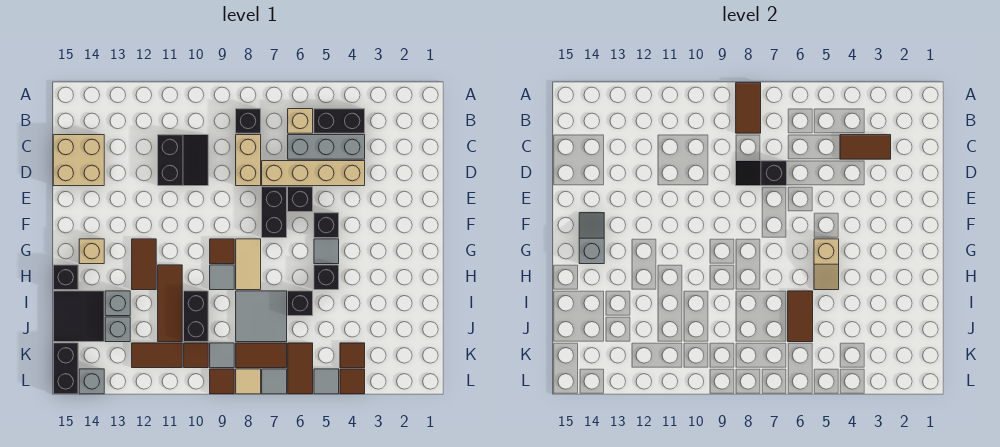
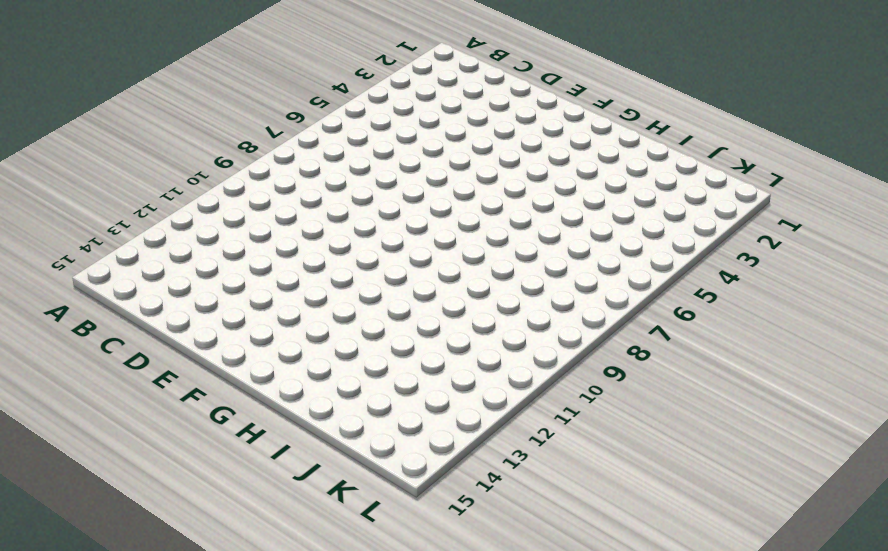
none -> black brick B4:B5 level 1
none -> tan brick B6 level 1
none -> black brick B8 level 1
none -> grey brick C4:C6 level 1

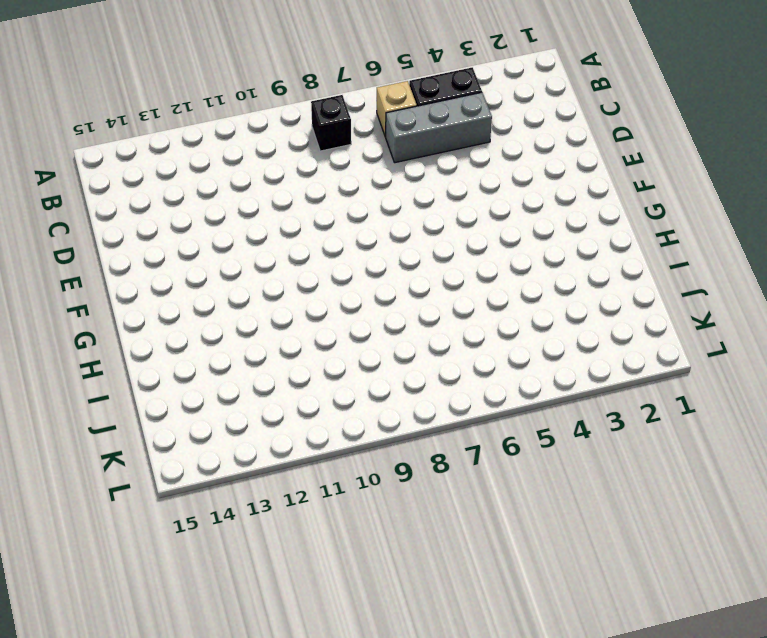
none -> tan brick C8:D8 level 1
none -> black slope C10:D11 level 1 top 11
none -> tan brick C14:D15 level 1
none -> tan brick D4:D7 level 1

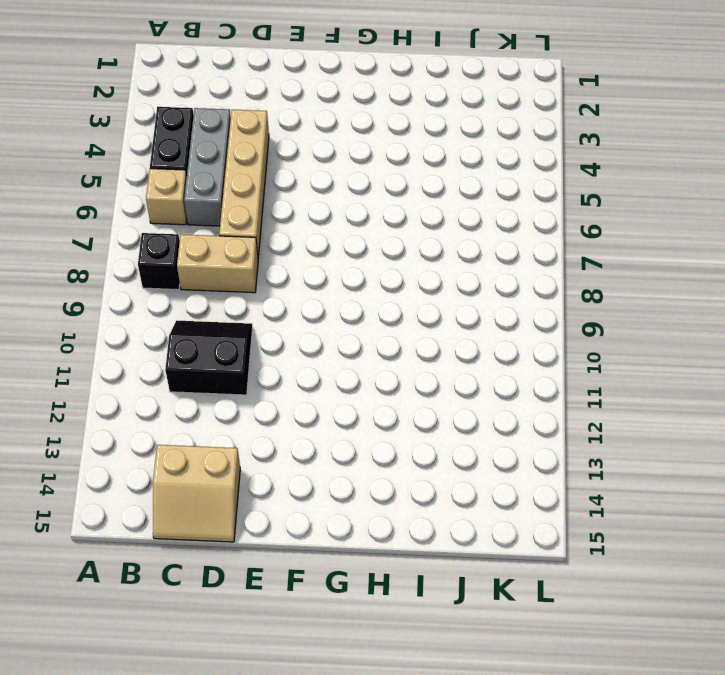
tan slope C14:D15 level 1 top 14 -> tan brick C14:D15 level 1
none -> black brick E6 level 1
none -> black brick E7:F7 level 1
none -> black brick F5 level 1
none -> grey tile G5 level 1

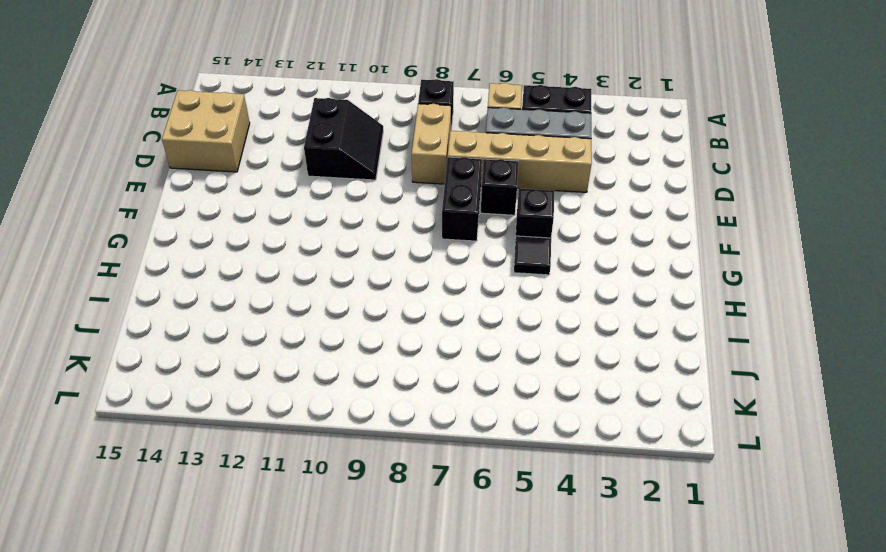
black tile G5 level 1 -> grey tile G5 level 1
none -> tan tile G8:H8 level 1
none -> brown tile G9 level 1
none -> brown tile G12:H12 level 1
none -> tan brick G14 level 1

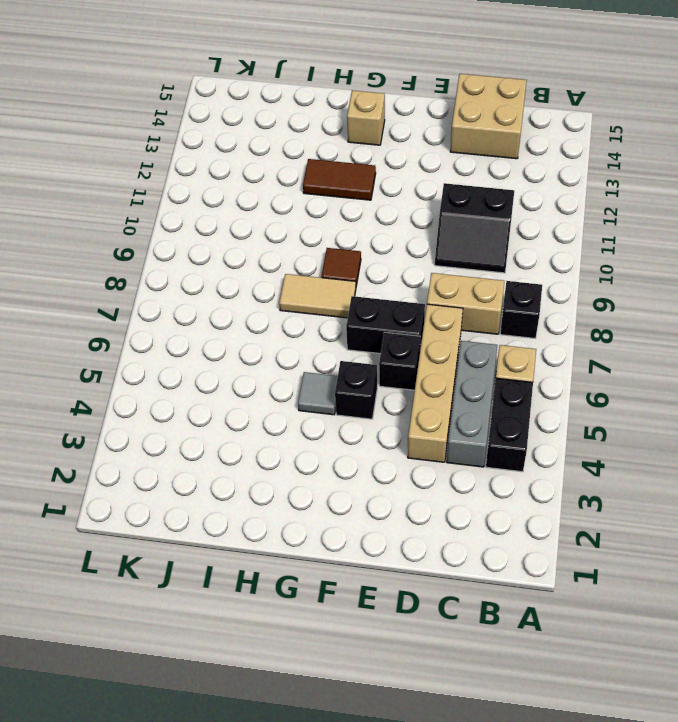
none -> black brick H5 level 1
none -> grey tile H9 level 1
none -> brown tile H11:J11 level 1
none -> black brick H15 level 1

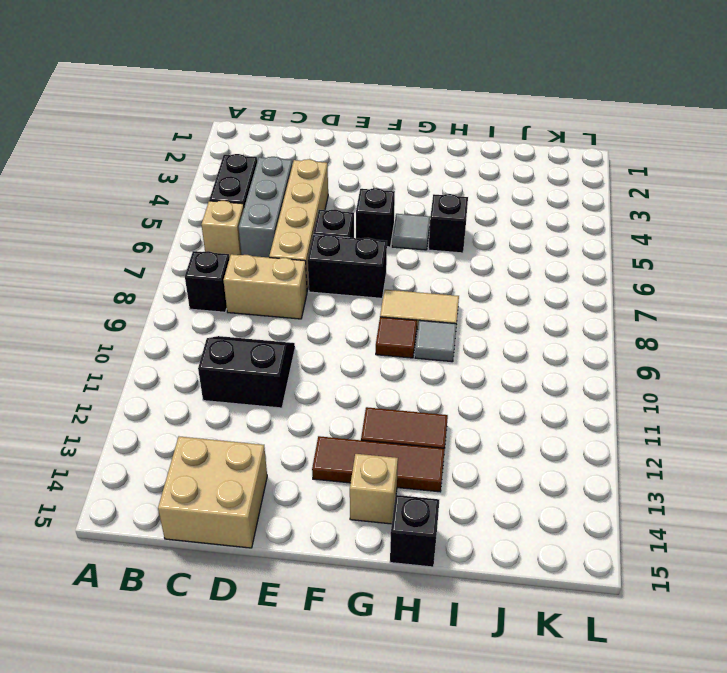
brown tile F13:H13 level 1 -> brown tile H11:J11 level 1
none -> black brick I6 level 1
none -> grey tile I7:J8 level 1
none -> black brick I10:J10 level 1
none -> grey brick I13 level 1

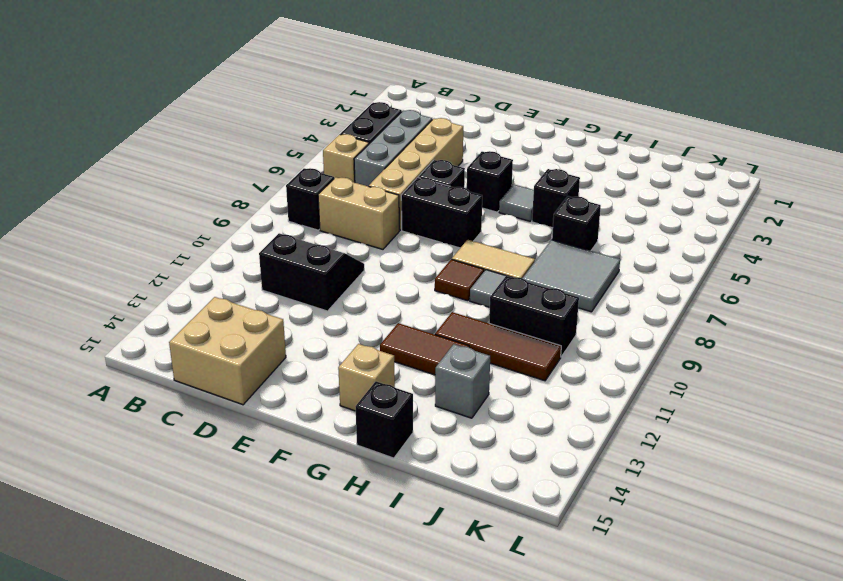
none -> black tile I14:J15 level 1
none -> grey brick J13 level 1
none -> brown tile K4 level 1
none -> brown tile K6:L6 level 1

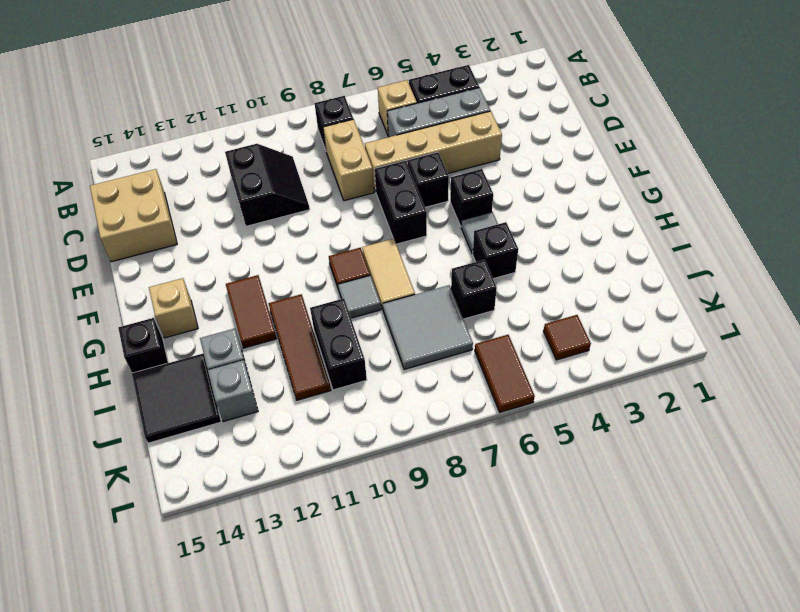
none -> brown tile K7:K8 level 1
none -> grey tile K9 level 1
none -> brown tile K10 level 1
none -> brown tile K11:K12 level 1

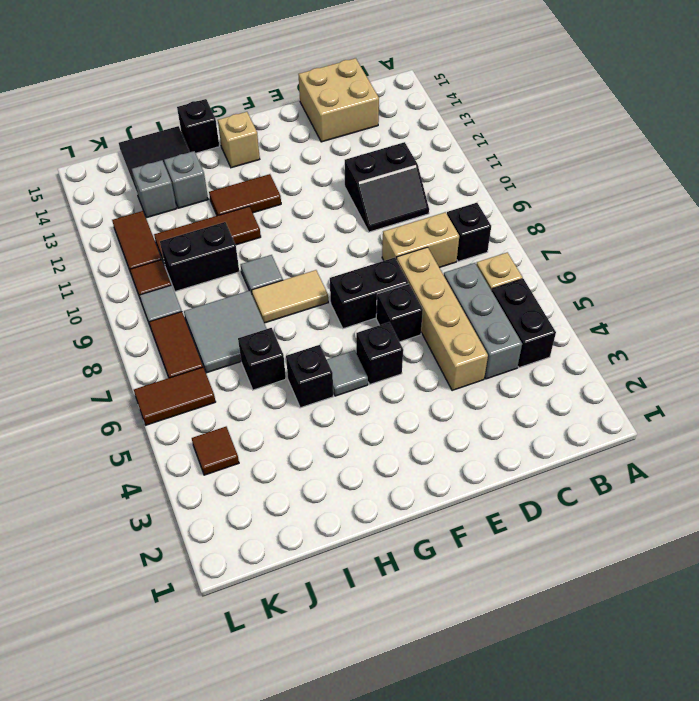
none -> brown tile G9 level 1
none -> black brick K15:L15 level 1
none -> brown tile L4 level 1
none -> grey tile L5 level 1

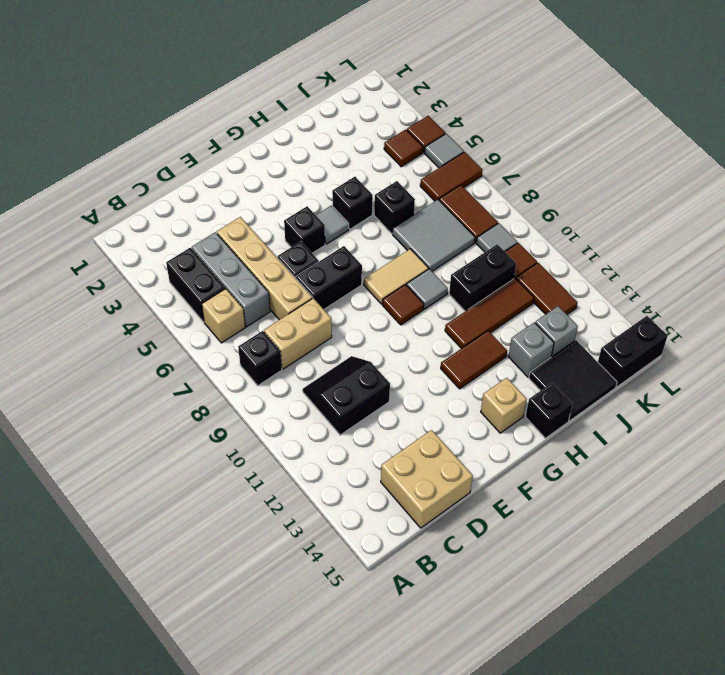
none -> grey tile L7 level 1
none -> tan tile L8 level 1
none -> brown tile L9 level 1
none -> grey brick L14 level 1

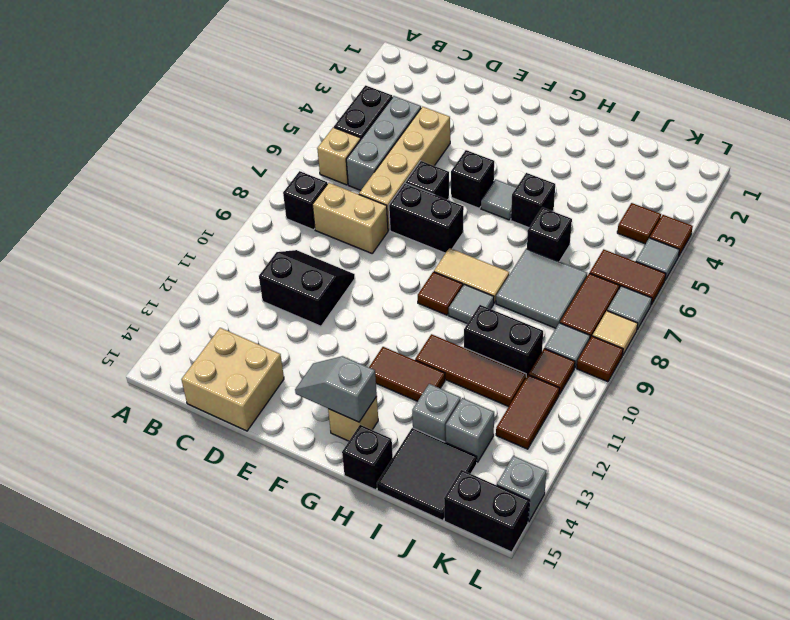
none -> brown tile A8:B8 level 2
none -> brown tile C3:C4 level 2
none -> black slope D7:D8 level 2 top 7
none -> tan slope G5:H5 level 2 top G

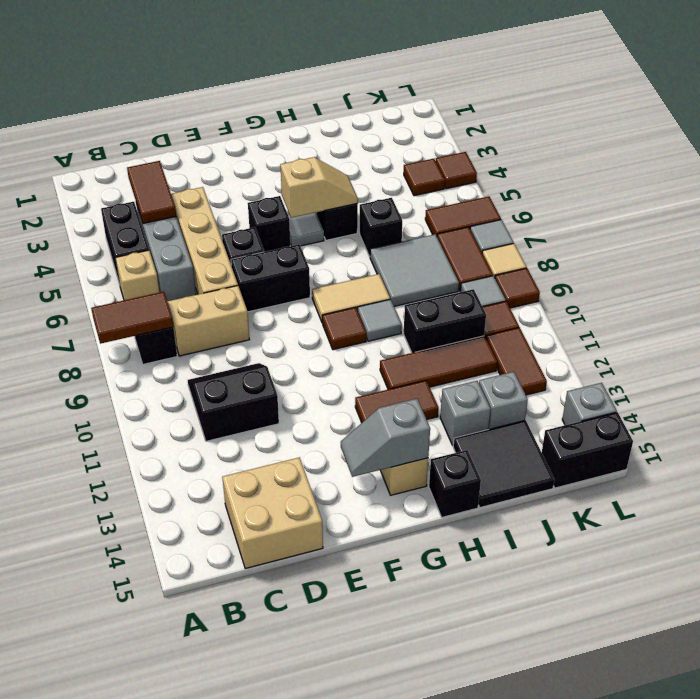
none -> grey tile L5 level 1
none -> black slope D7:D8 level 2 top 7
none -> brown tile I6:J6 level 2

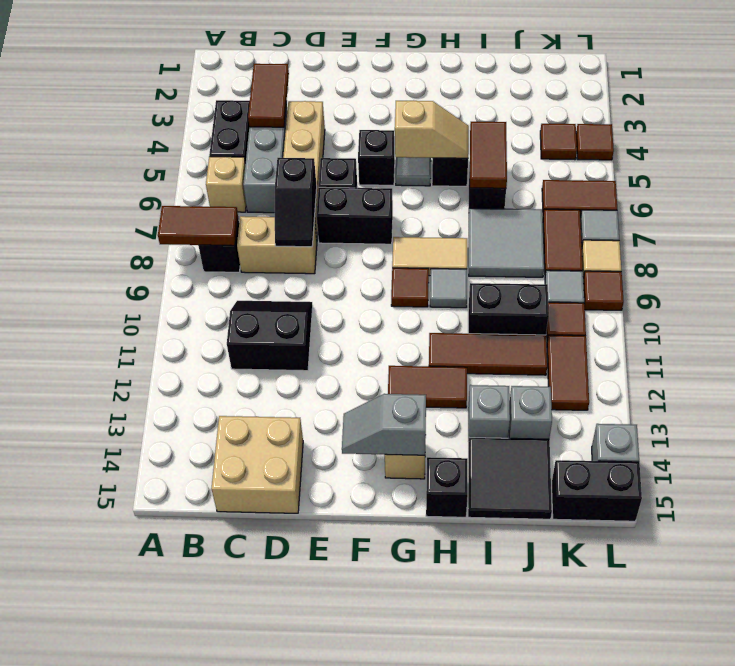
brown tile I5:I6 level 2 -> brown tile I6:J6 level 2
none -> grey tile L5 level 1

